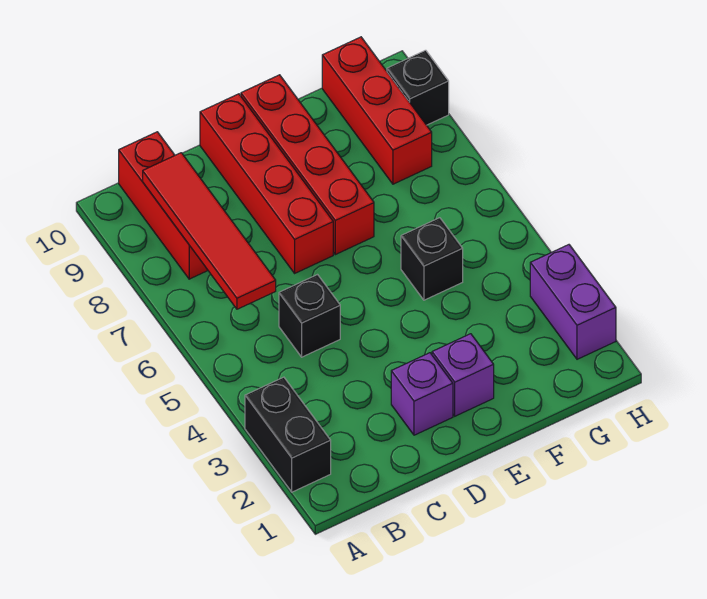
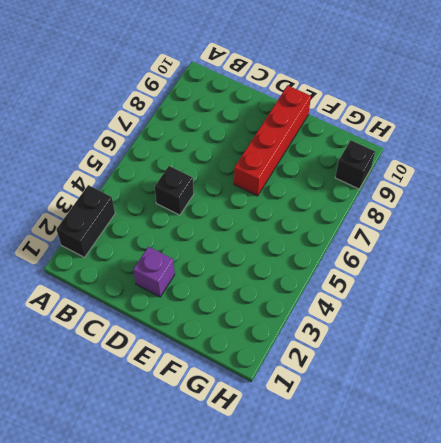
none -> red brick B8:B10 level 1
none -> red brick D7:D10 level 1
none -> purple brick E2 level 1

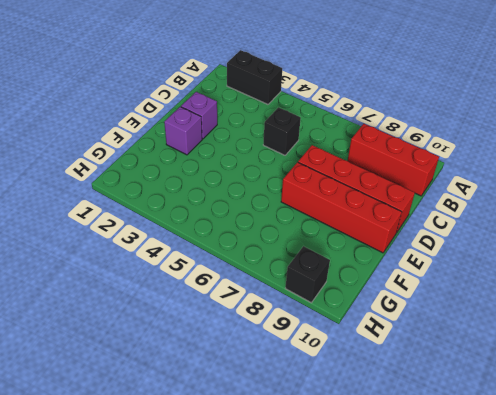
none -> black brick F5 level 1
none -> red brick G8:G10 level 1
none -> purple brick H2:H3 level 1

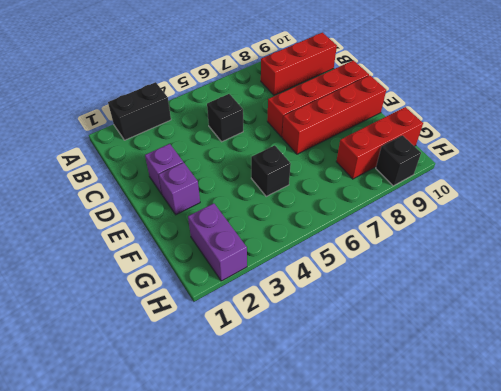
purple brick G2:H2 level 1 -> purple brick H2:H3 level 1
none -> red tile B6:B9 level 2

